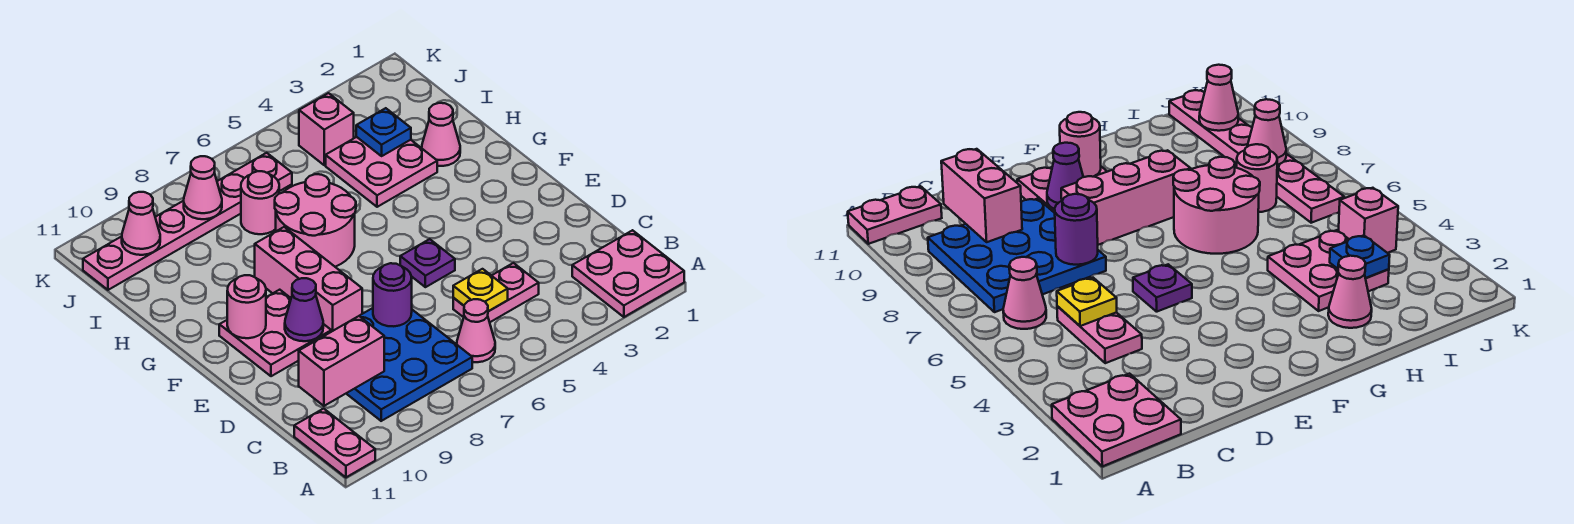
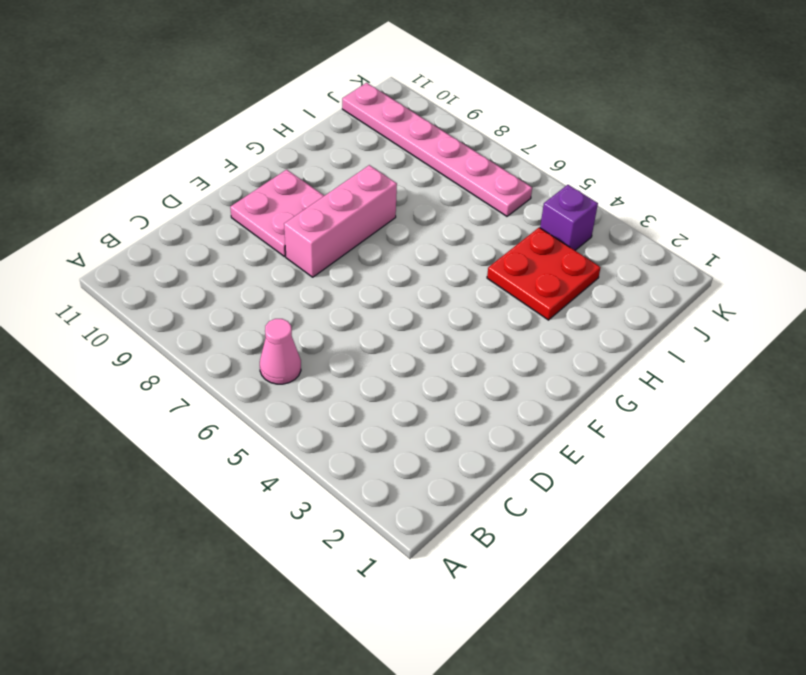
red plate H3:I4 level 1 -> pink plate H3:I4 level 1
purple brick J4 level 1 -> pink brick J4 level 1
none -> pink plate A1:B2 level 1
none -> pink plate A11:B11 level 1
none -> blue plate B7:D9 level 1

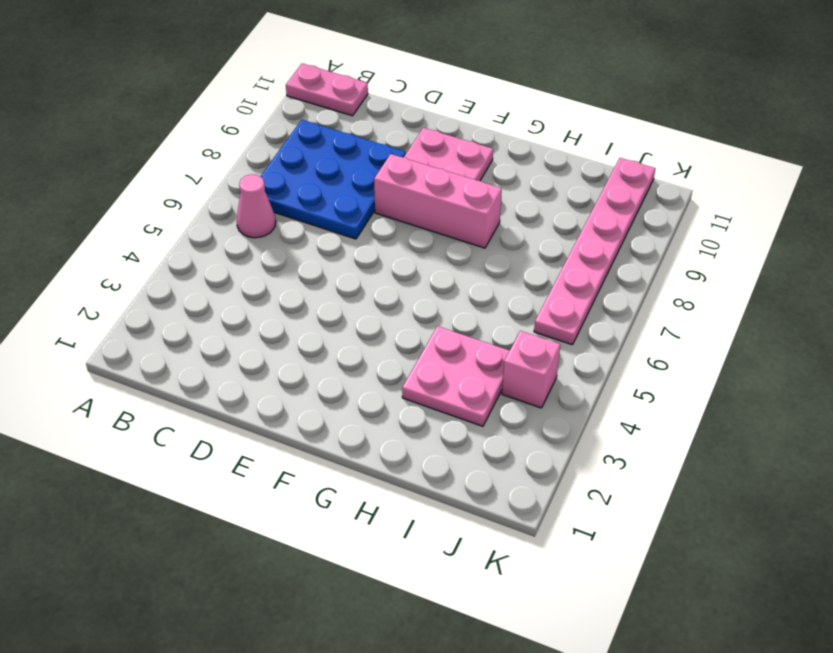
none -> pink plate A1:B2 level 1
none -> pink plate C4:C5 level 1
none -> purple plate E5 level 1

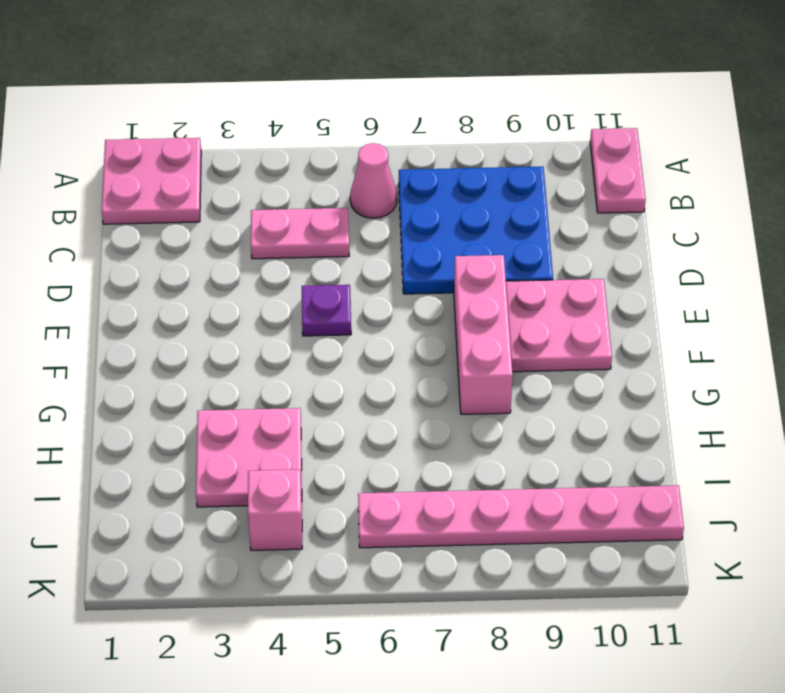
none -> pink round brick G6:H7 level 1
none -> pink cone H2 level 1
none -> pink round brick I7 level 1

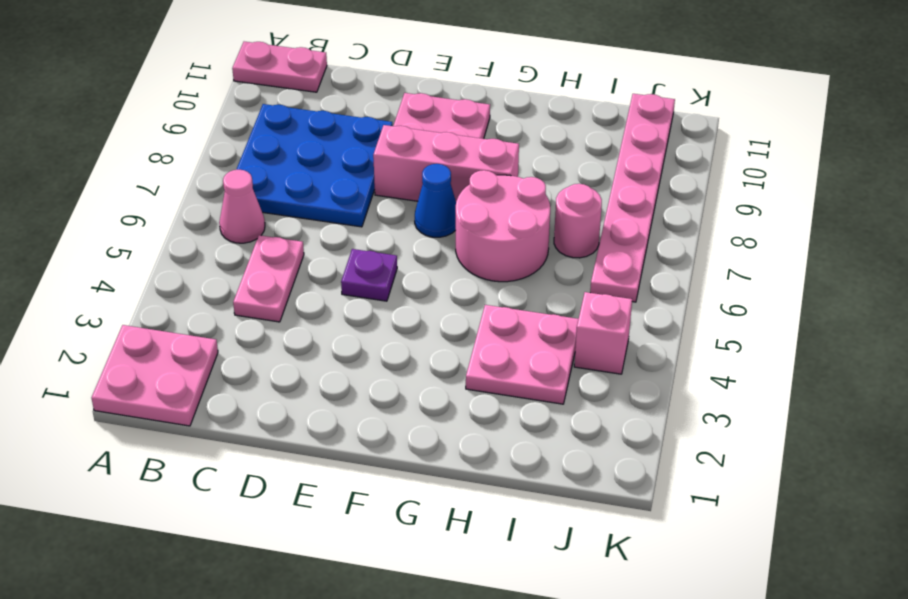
blue cone F7 level 1 -> none
none -> pink cone H2 level 1
none -> yellow plate C5 level 2
none -> pink brick C9:C10 level 2

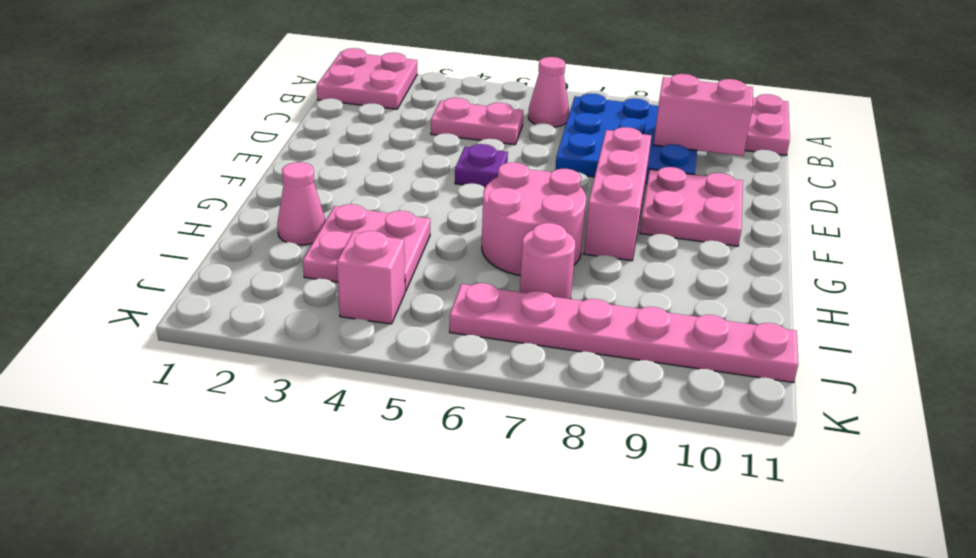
none -> yellow plate C5 level 2
none -> purple round brick D7 level 2
none -> purple cone E9 level 2

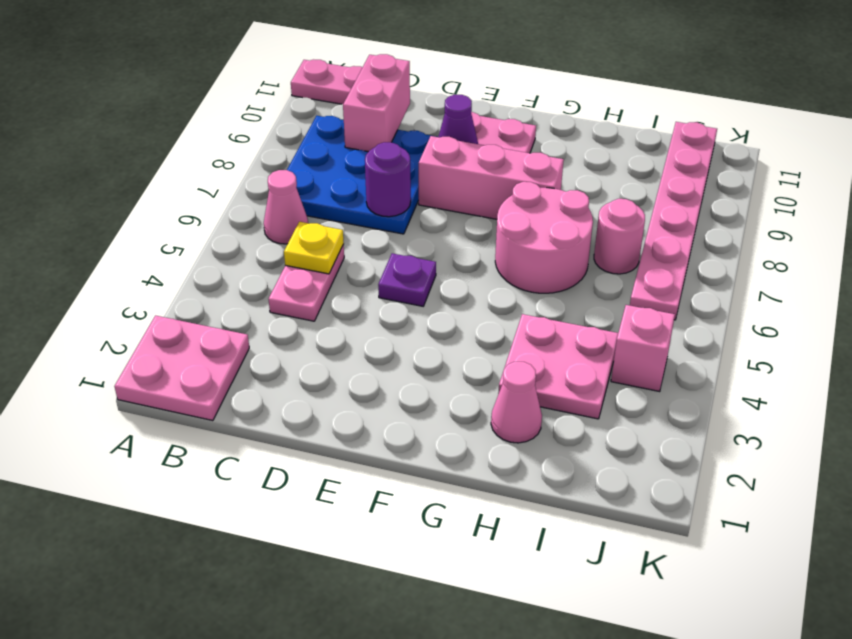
none -> pink round brick F10 level 2
none -> blue plate I3 level 2
none -> pink cone J8 level 2

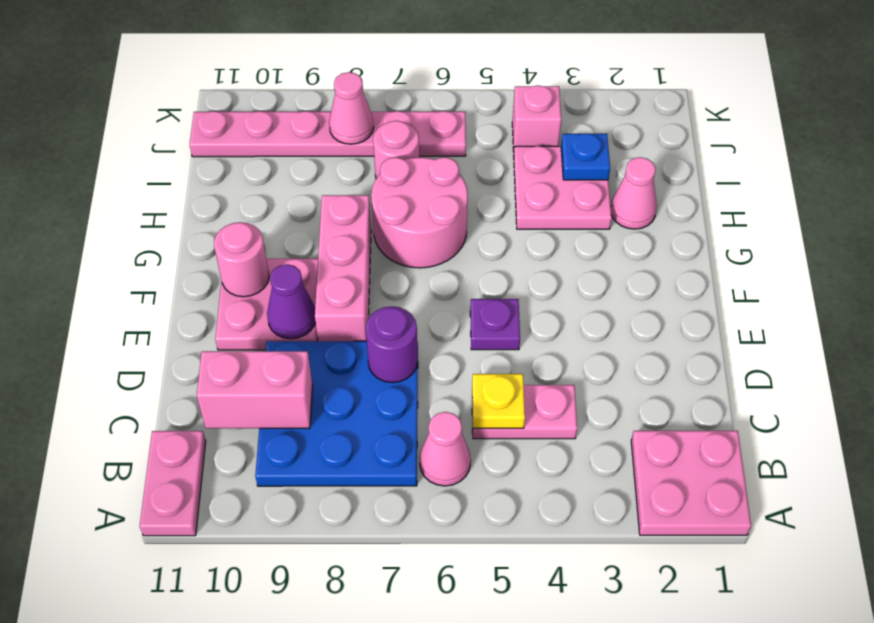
none -> pink cone J10 level 2

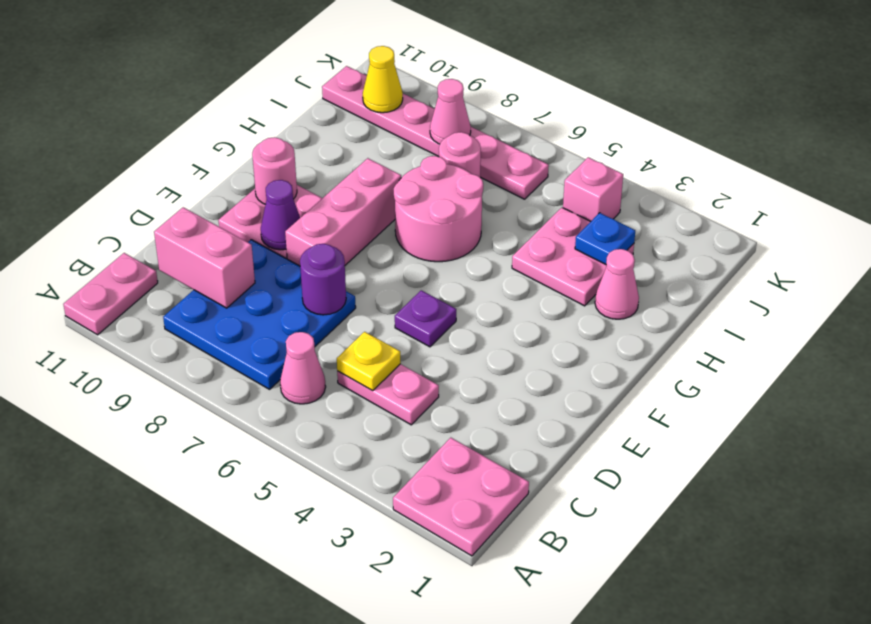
yellow cone J10 level 2 -> pink cone J10 level 2

